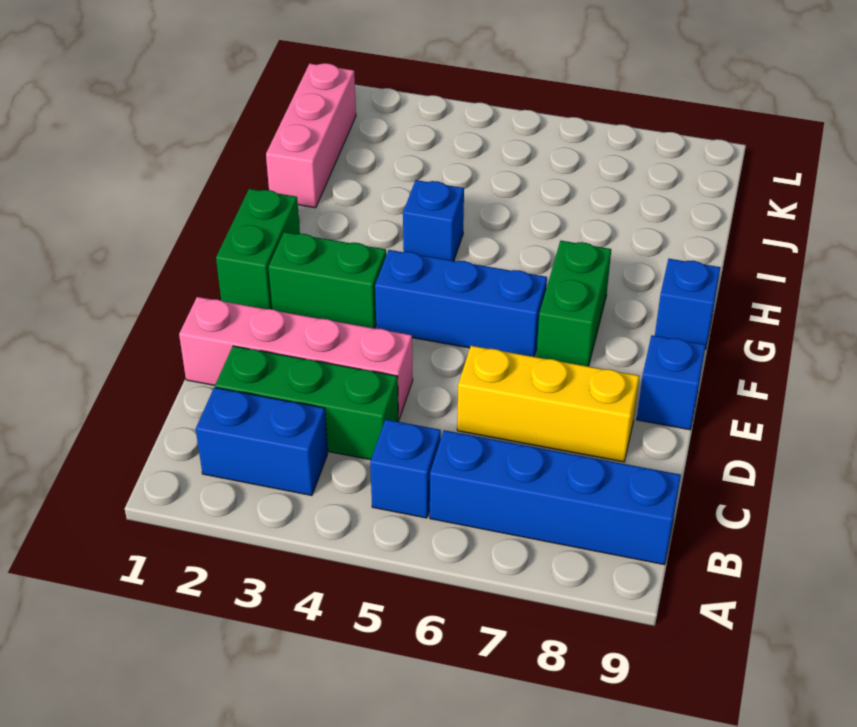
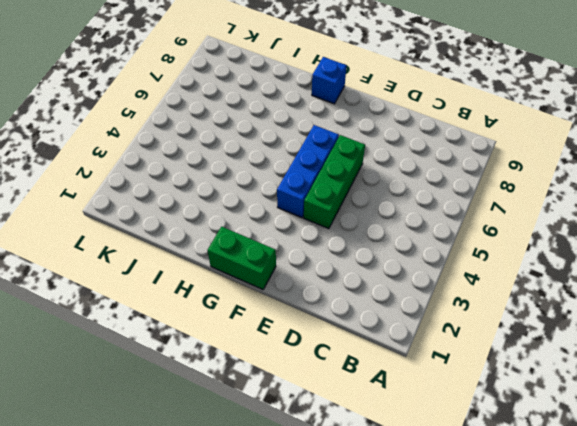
green brick E4:E6 level 1 -> green brick C2:C4 level 1
none -> blue brick B2:B3 level 1
none -> blue brick B5 level 1
none -> blue brick B6:B9 level 1

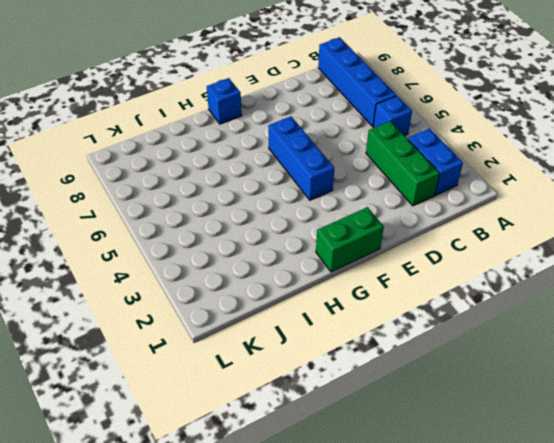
none -> pink brick D1:D4 level 1
none -> yellow brick D6:D8 level 1
none -> blue brick E9 level 1

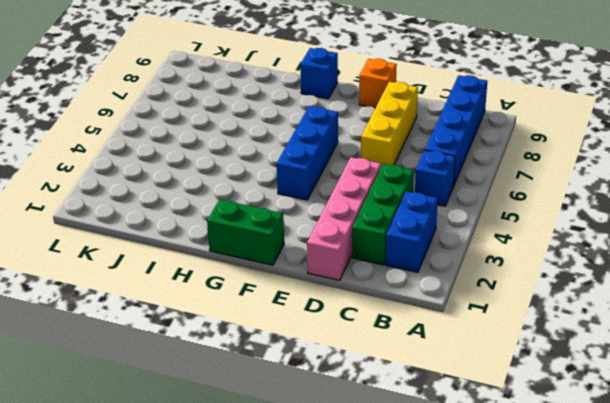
orange brick E9 level 1 -> blue brick E9 level 1
none -> green brick F2:F3 level 1
none -> green brick F7:G7 level 1
none -> blue brick H4 level 1

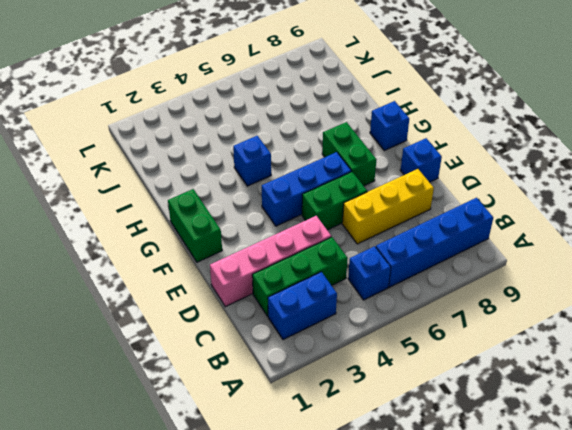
green brick E5:E6 level 1 -> green brick F2:F3 level 1
none -> pink brick I1:K1 level 1

